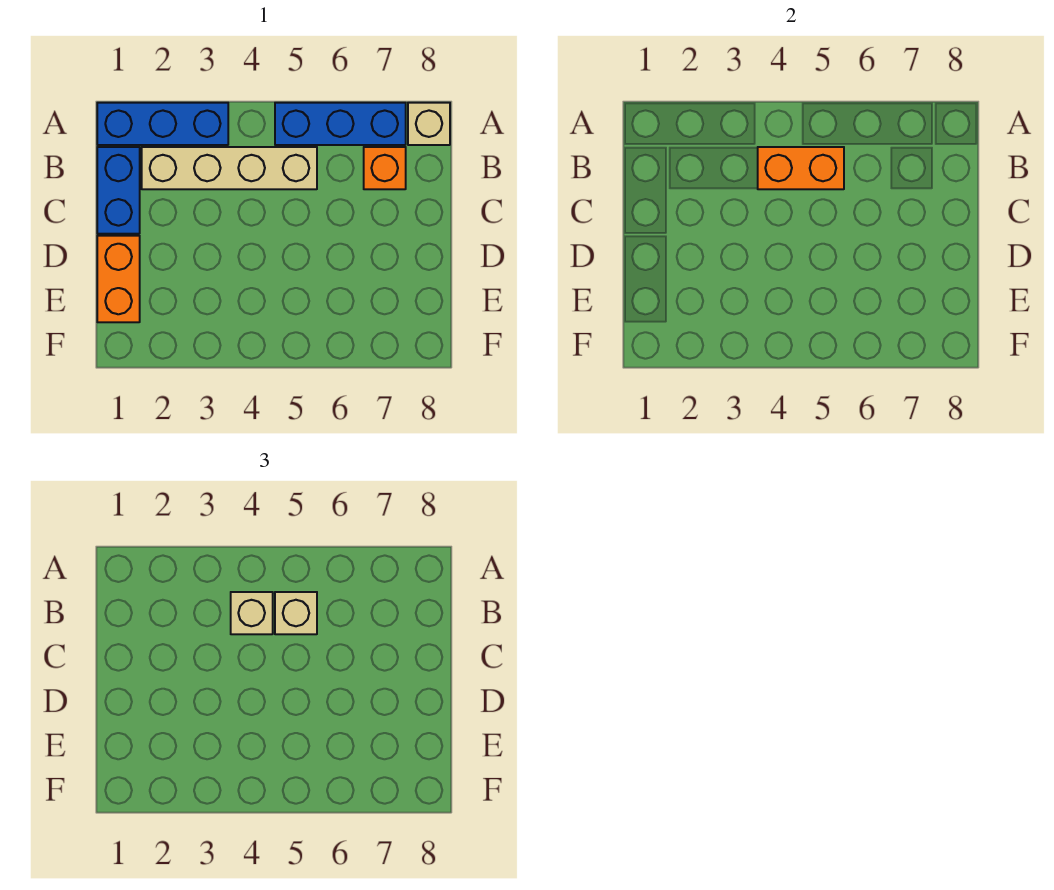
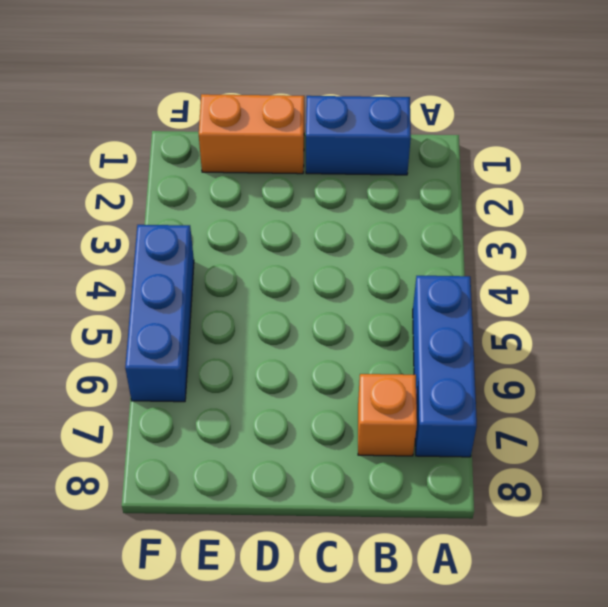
blue brick F4:F6 level 1 -> blue brick A1:A3 level 1
none -> tan brick A8 level 1
none -> tan brick B2:B5 level 1

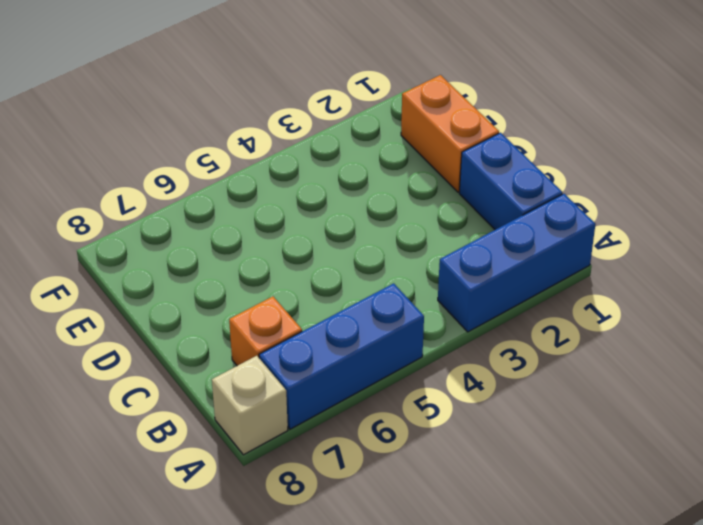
none -> tan brick B2:B5 level 1
none -> orange brick B4:B5 level 2

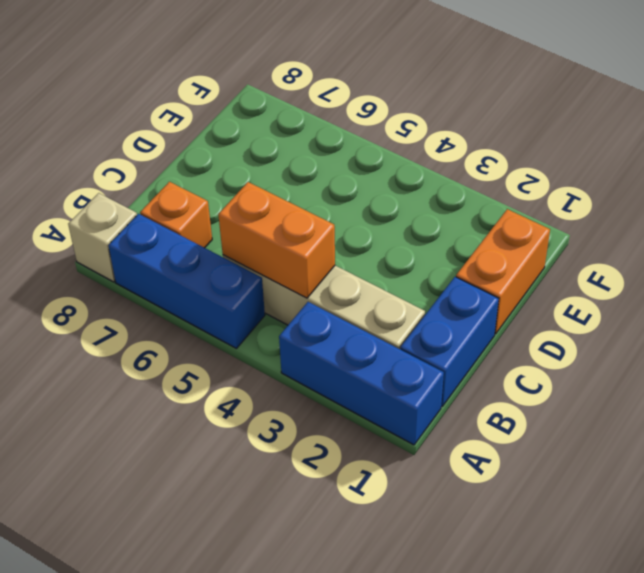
none -> tan brick B4 level 3
none -> tan brick B5 level 3

